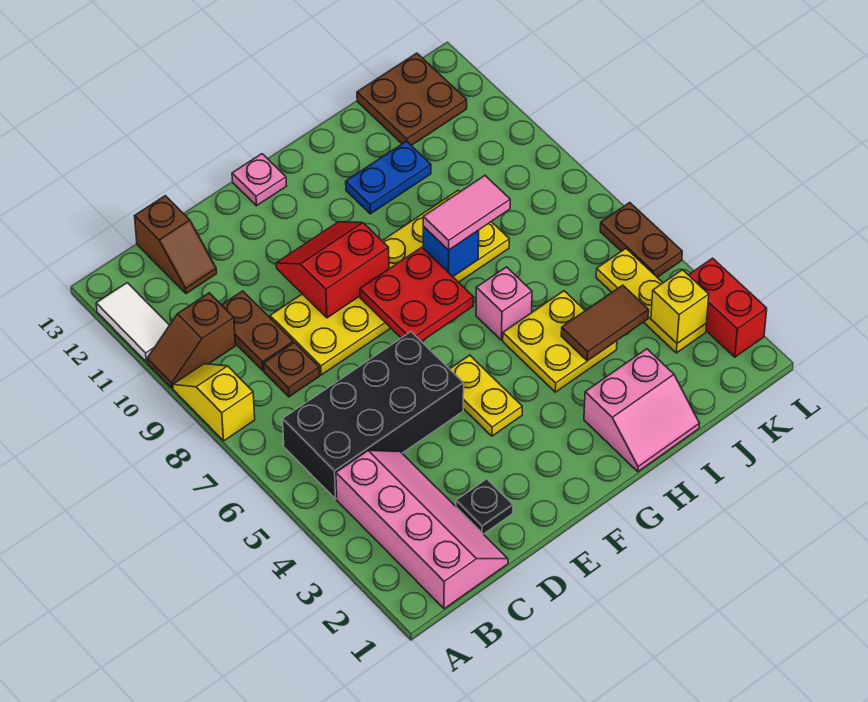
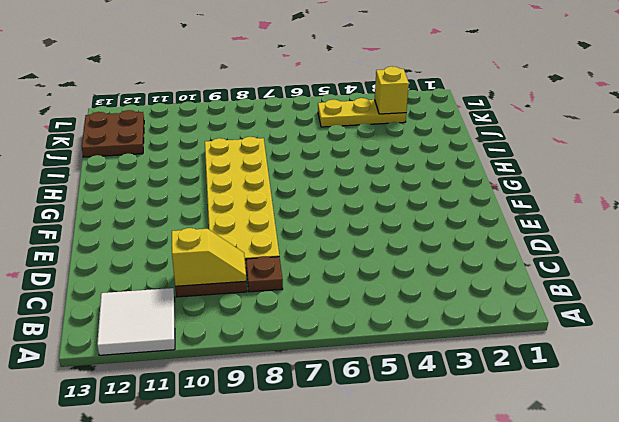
white tile A11:B12 level 1 -> white tile A11:A12 level 1
yellow slope C9:C10 level 2 top 10 -> yellow slope A8:A9 level 1 top 8
none -> brown slope A10:B10 level 1 top B
none -> pink slope B1:C4 level 1 top B
none -> black brick B5:E6 level 1

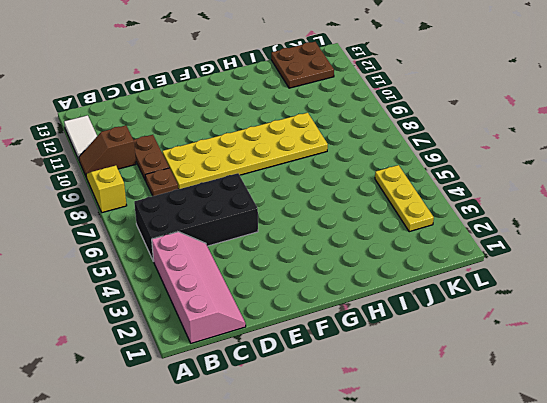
none -> brown slope C12:C13 level 1 top 13
none -> black plate D2 level 1
none -> yellow plate F4:F5 level 1

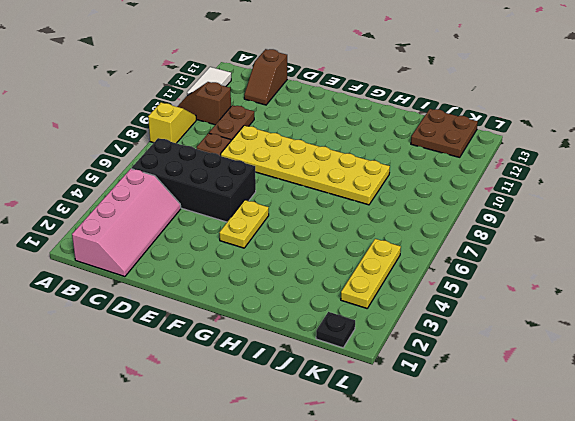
black plate K1 level 1 -> black plate D2 level 1
none -> pink plate F13 level 1
none -> pink slope H1:I2 level 1 top 2
none -> yellow plate H4:I5 level 1

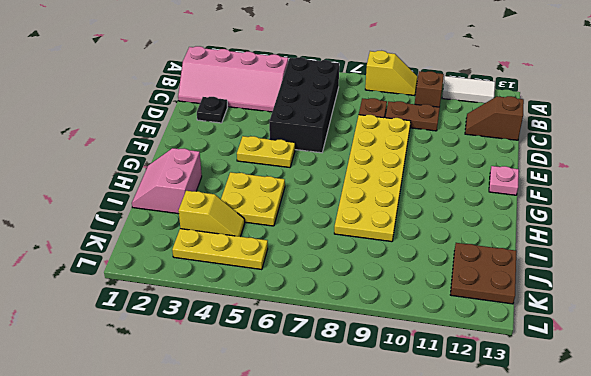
yellow slope J3:J4 level 1 top 3 -> none
none -> pink brick H6 level 1
none -> blue plate H11:I11 level 1
none -> red brick L2:L3 level 1

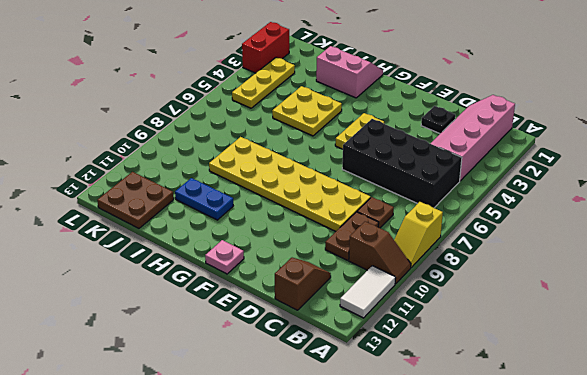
none -> pink brick H6 level 1
none -> brown plate L5:L6 level 1
none -> red slope E9:F10 level 2 top 9

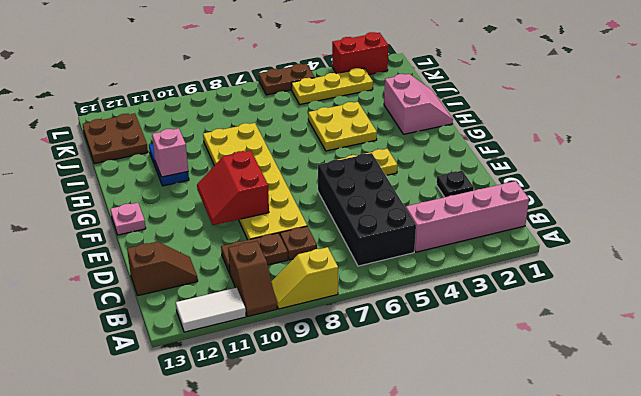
pink brick H11 level 2 -> pink brick H6 level 1
none -> red plate F7:G8 level 2
none -> blue brick H8 level 2
none -> brown tile I4:J4 level 2

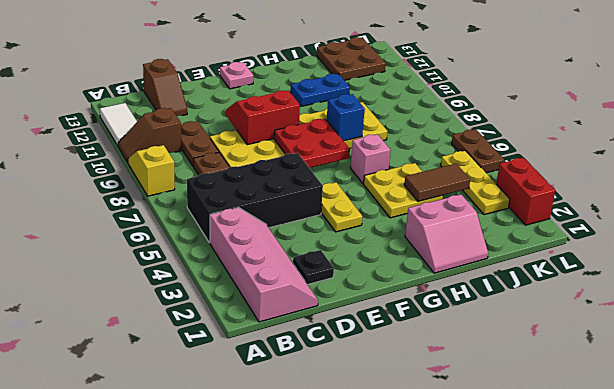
none -> yellow brick K3 level 2
none -> pink tile H8:I8 level 3

